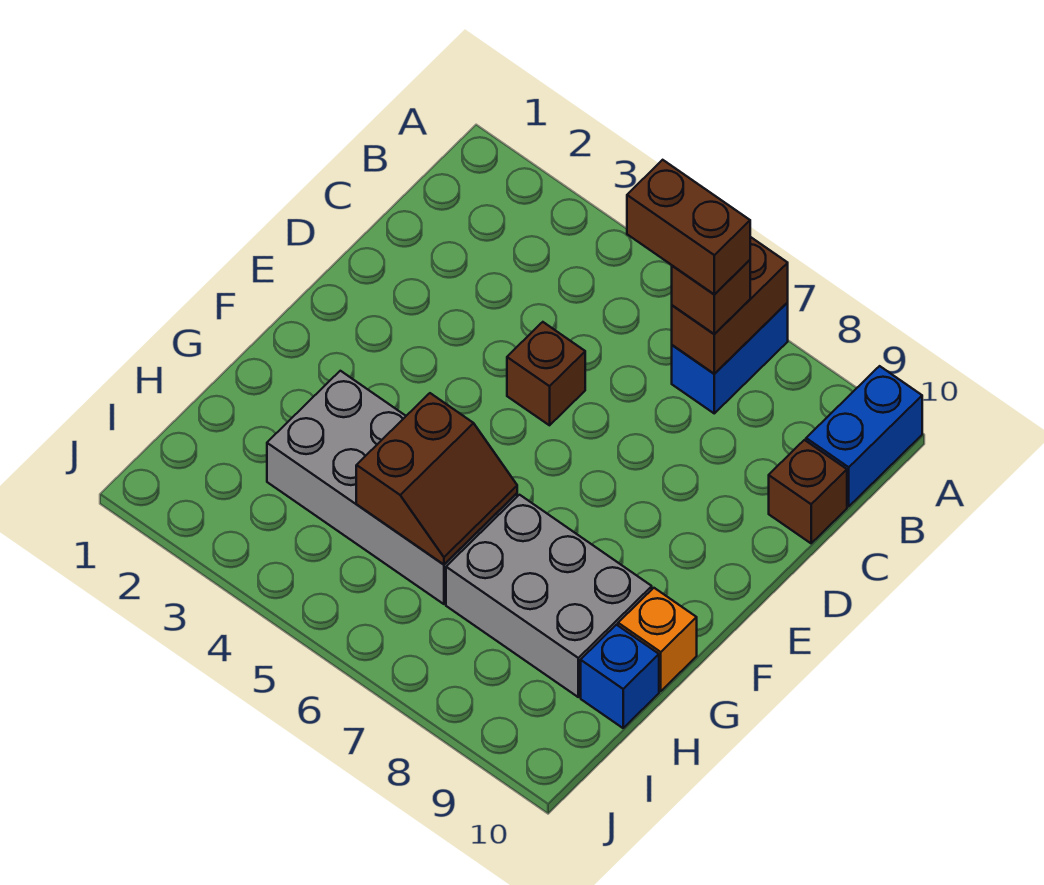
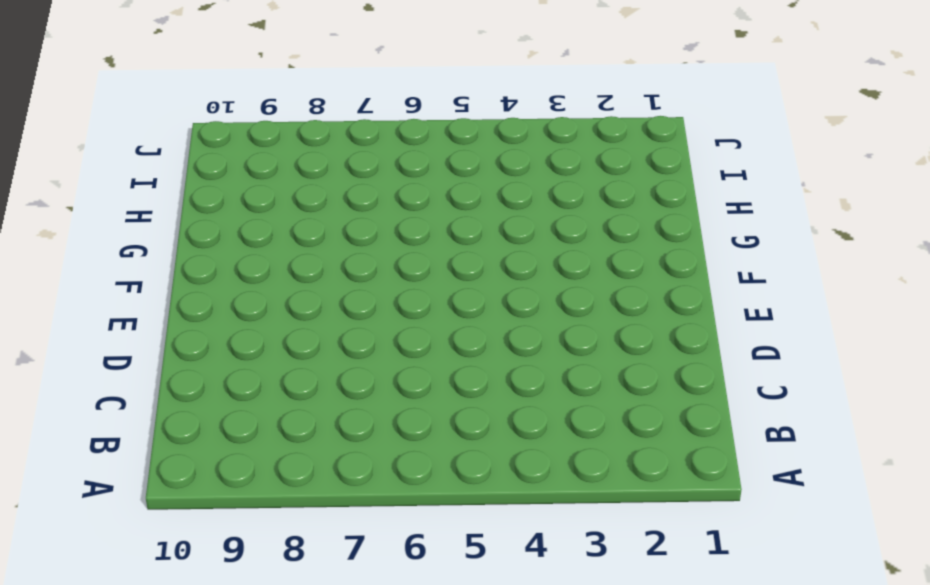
none -> blue brick A7:B7 level 1
none -> blue brick A10:B10 level 1
none -> brown brick C10 level 1

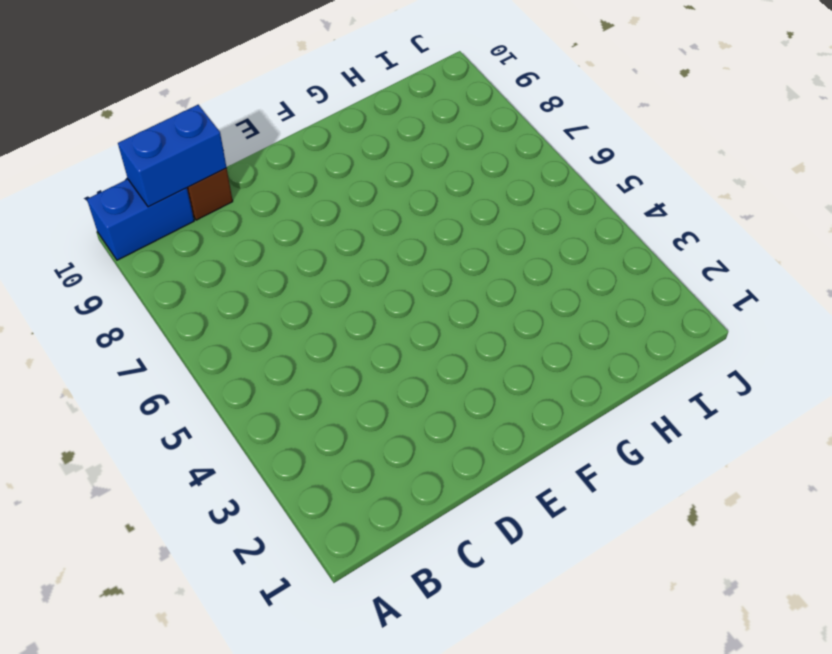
blue brick B10:C10 level 2 -> blue brick A7:B7 level 1
none -> brown brick D5 level 1
none -> grey brick G3:H6 level 1
none -> grey brick G7:H9 level 1

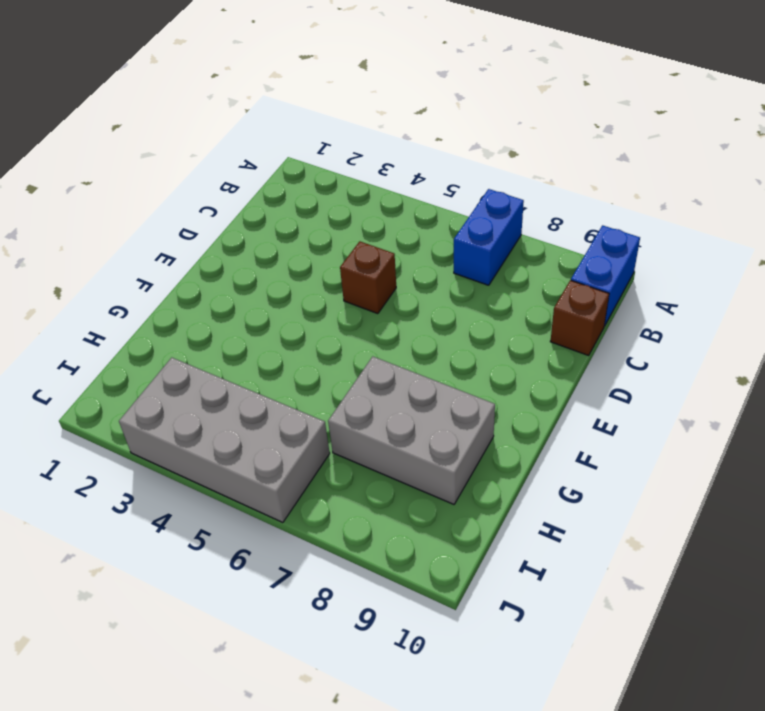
grey brick I3:J6 level 1 -> grey brick G3:H6 level 1
none -> orange brick G10 level 1
none -> blue brick H10 level 1
none -> brown brick A7:B7 level 2

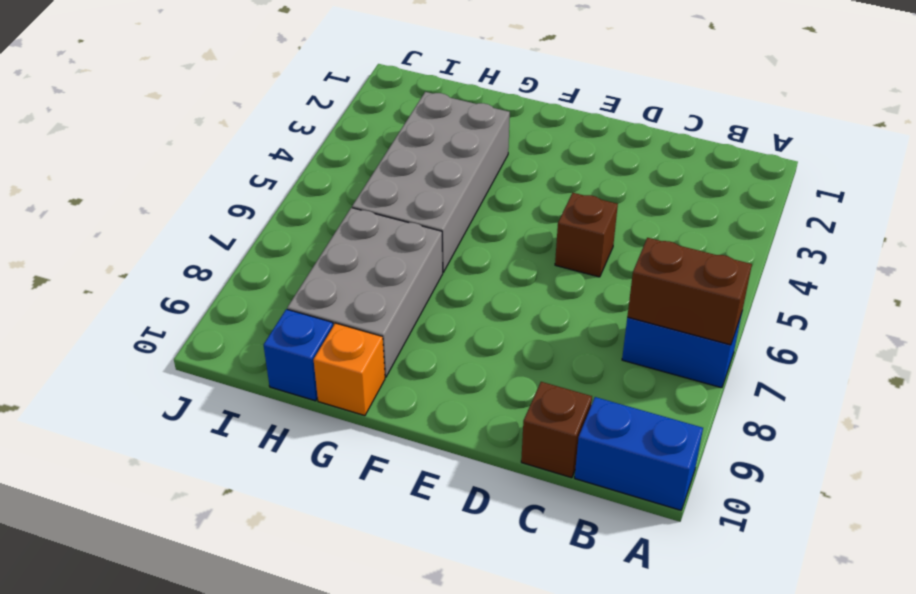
none -> brown slope G5:H6 level 2 top 5
none -> brown brick B7 level 3
none -> brown brick B6:B7 level 4

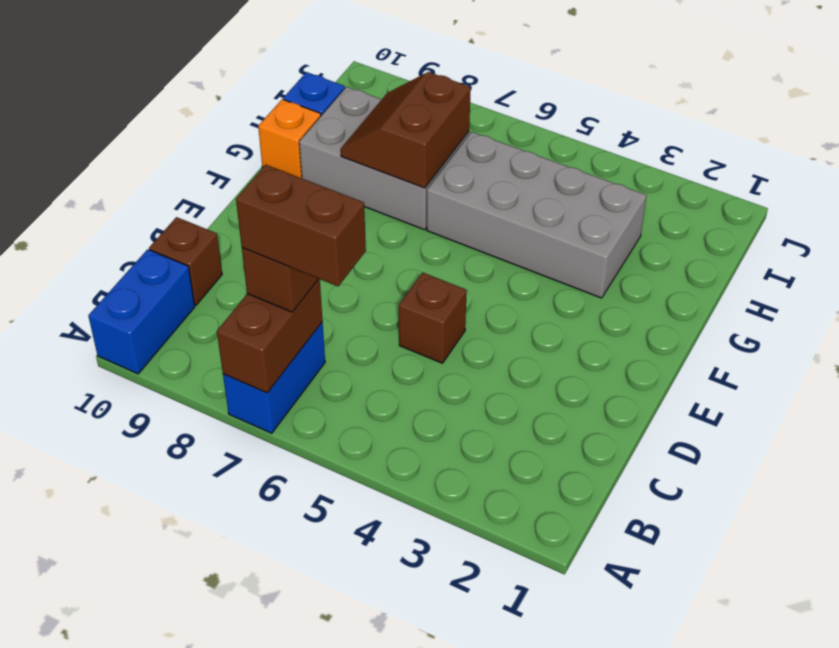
brown slope G7:H8 level 2 top 7 -> brown slope G5:H6 level 2 top 5

